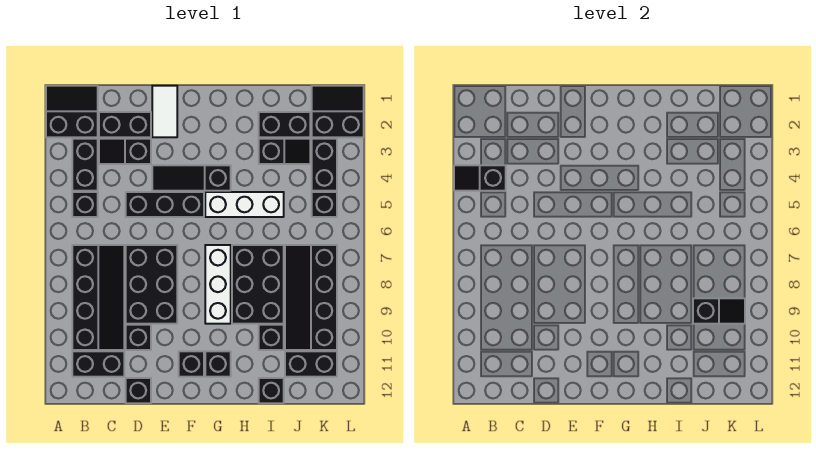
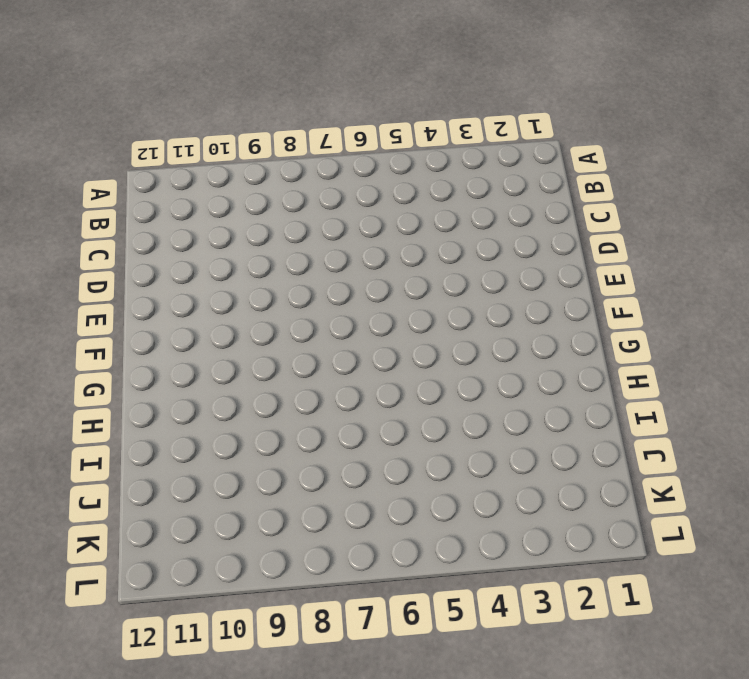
none -> black slope A1:B2 level 1 top 2
none -> black brick B3:B4 level 1
none -> black brick B5 level 1

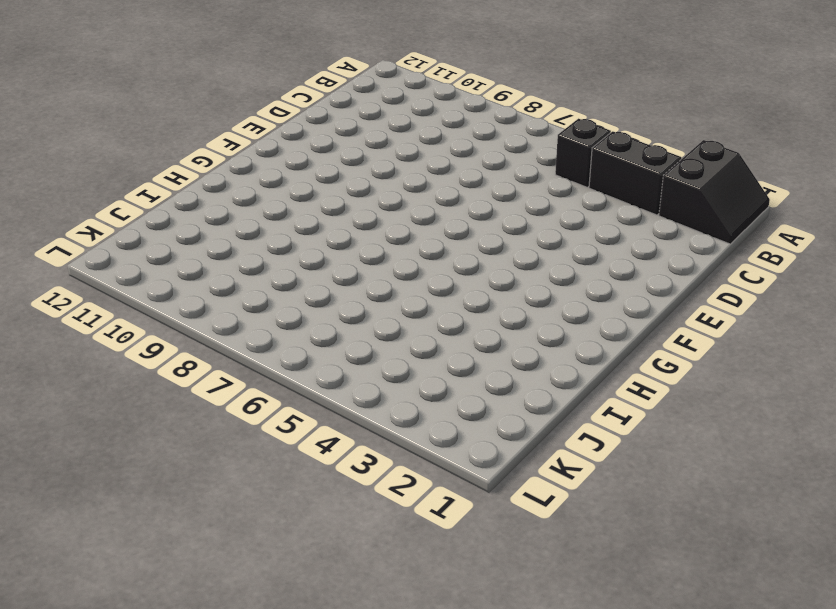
none -> black slope B7:C10 level 1 top B
none -> black brick B11:C11 level 1
none -> black brick C2:D2 level 1

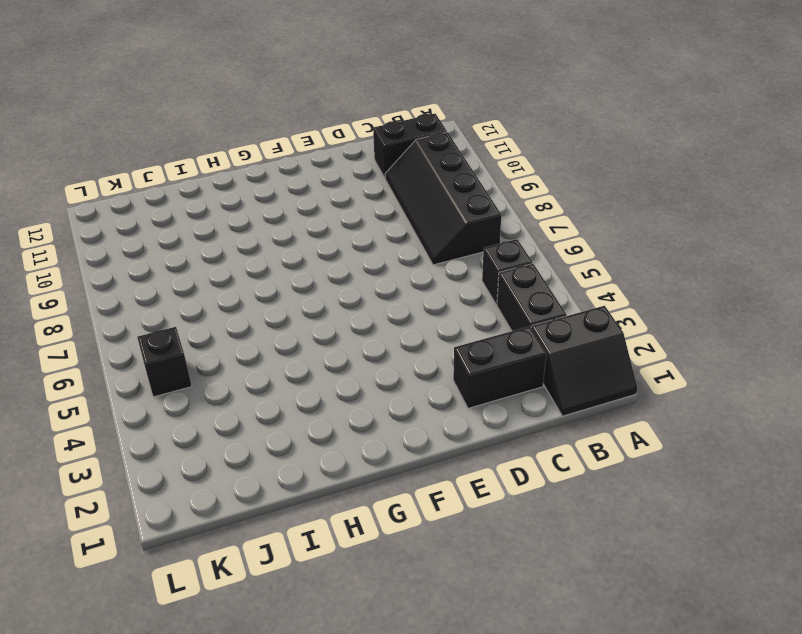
none -> black slope C3:D3 level 1 top D
none -> black brick D5:F5 level 1
none -> black brick D7:E9 level 1

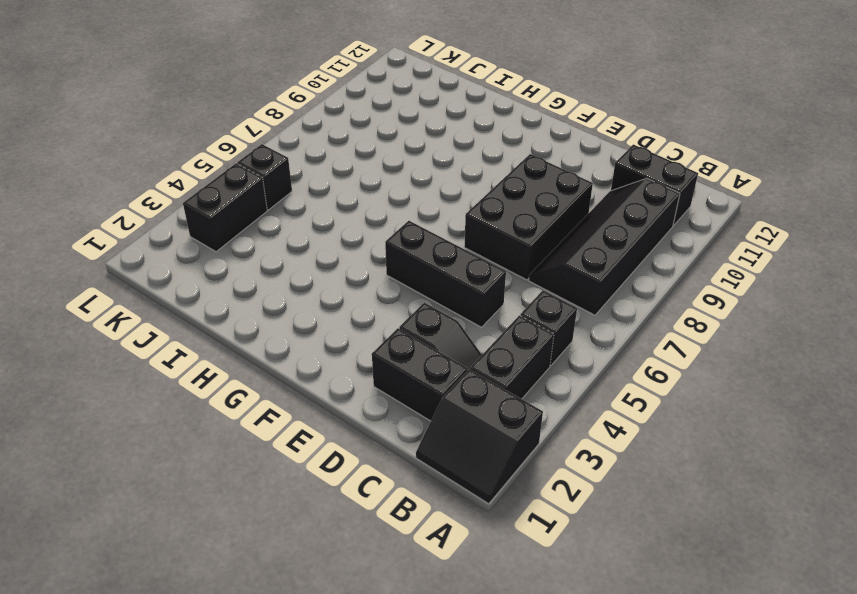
none -> black brick D10 level 1
none -> black brick D12 level 1
none -> white tile E1:E2 level 1

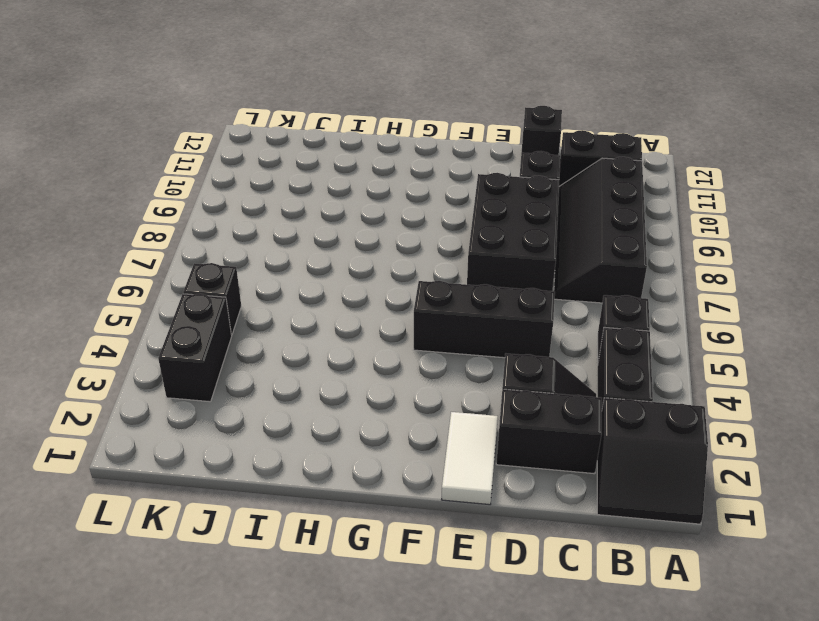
none -> black slope E4:G4 level 1 top G
none -> black brick F11 level 1
none -> white brick G5:I5 level 1

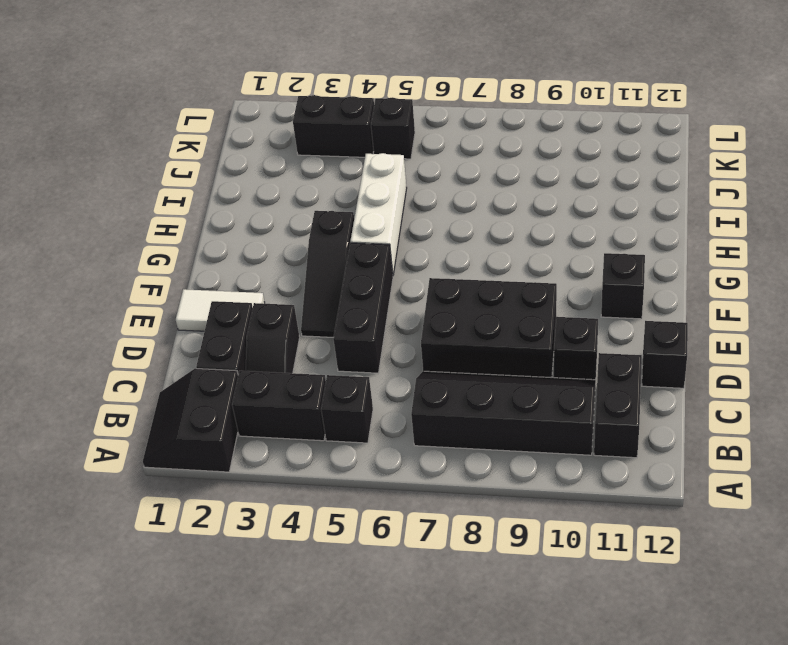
none -> white brick G7:G9 level 1
none -> black brick G11 level 1
none -> black brick H7:I9 level 1

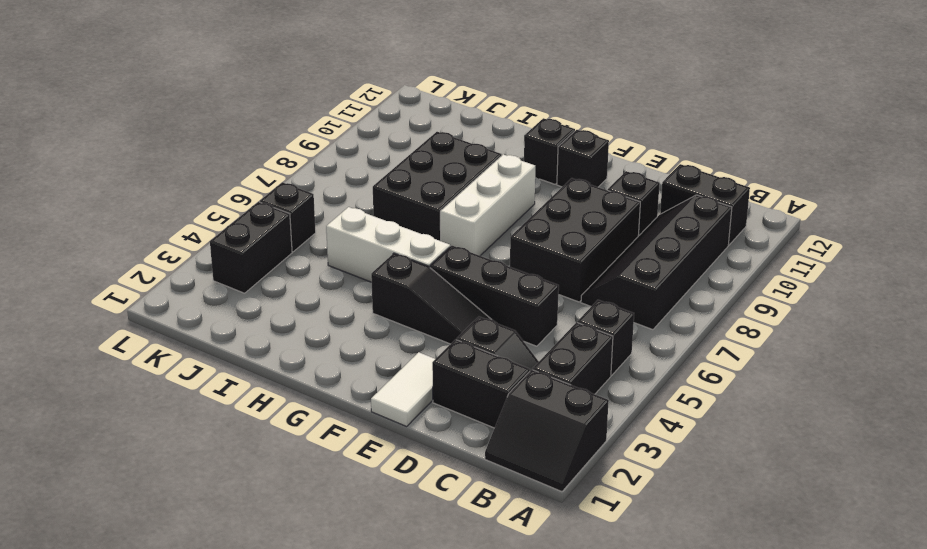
none -> black brick D12 level 1
none -> black brick I2:J2 level 1
none -> black slope I3:J3 level 1 top I

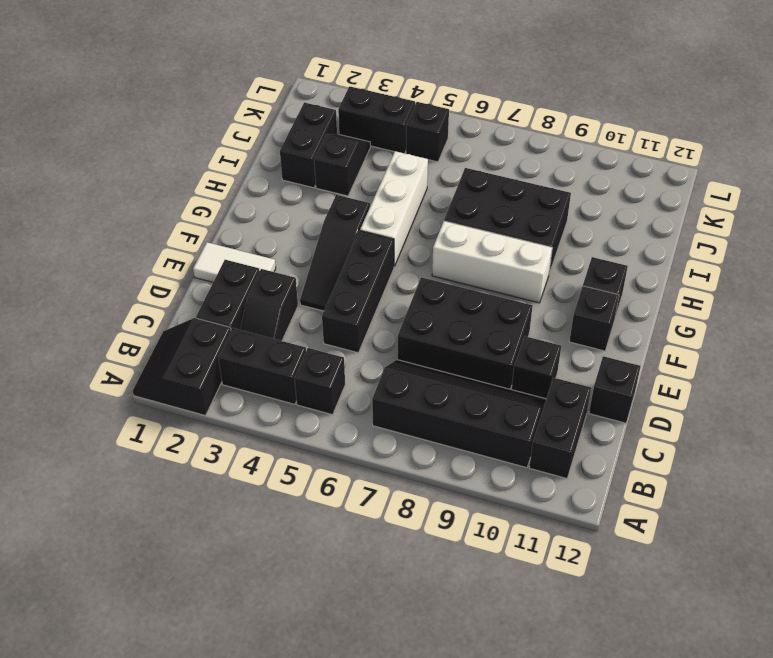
none -> black brick I10 level 1
none -> black brick I12 level 1
none -> black slope J7:K10 level 1 top K

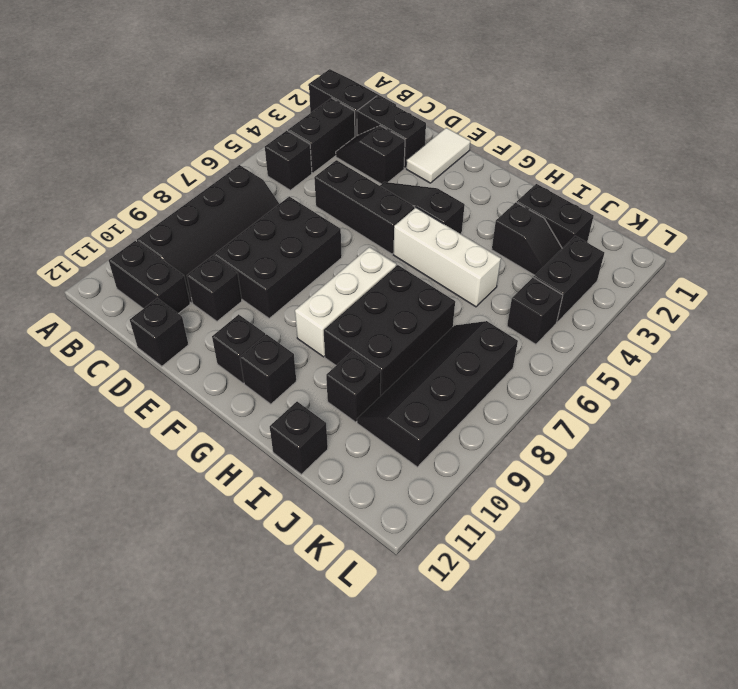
none -> black brick J11:K11 level 1
none -> black slope K1:L2 level 1 top 2
none -> black slope A4:B4 level 2 top B

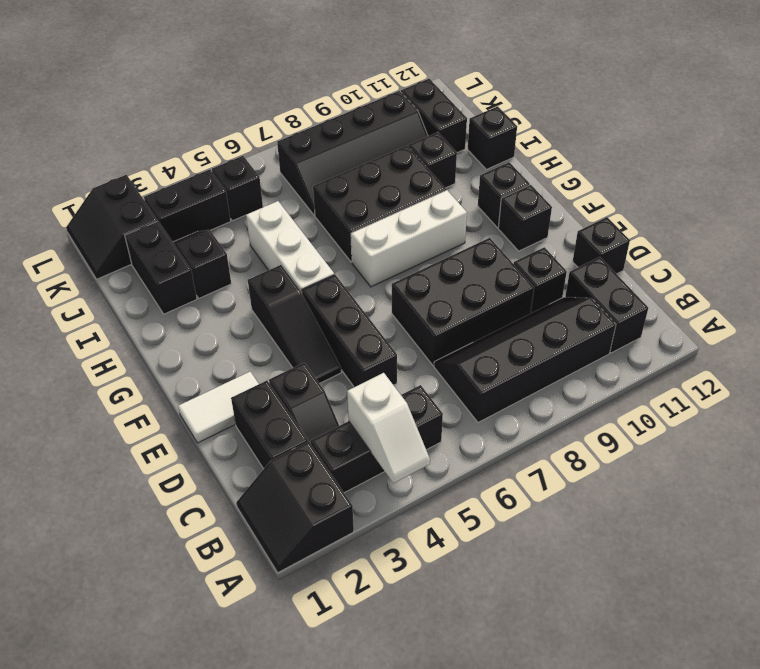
white slope A4:B4 level 2 top B -> black slope A4:B4 level 2 top B
none -> black slope J9:K9 level 2 top J

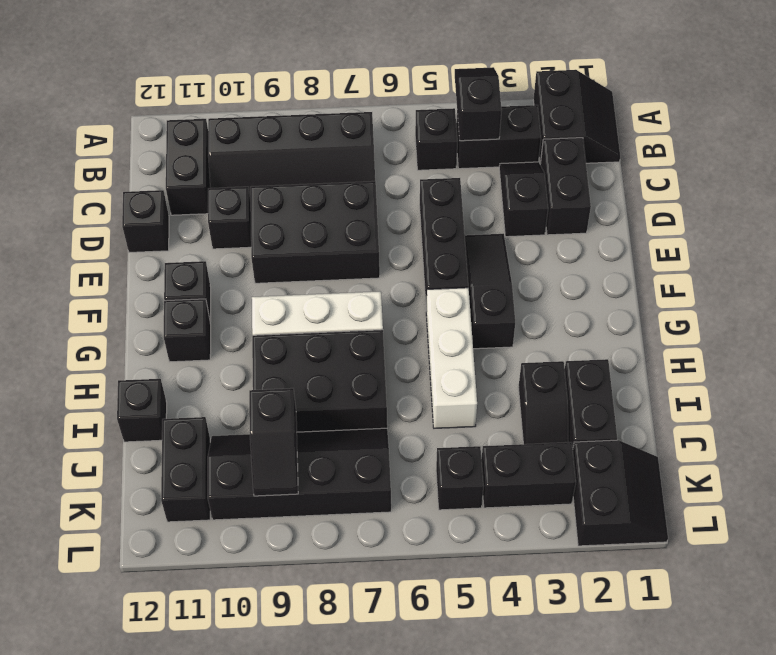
none -> white tile E1:E2 level 1
none -> black brick I10 level 1

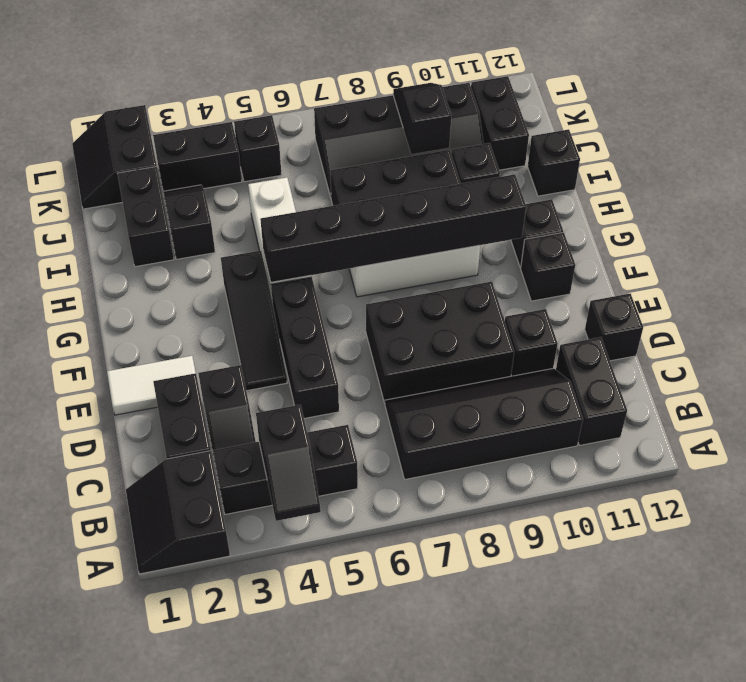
black brick G5:G10 level 2 -> none

